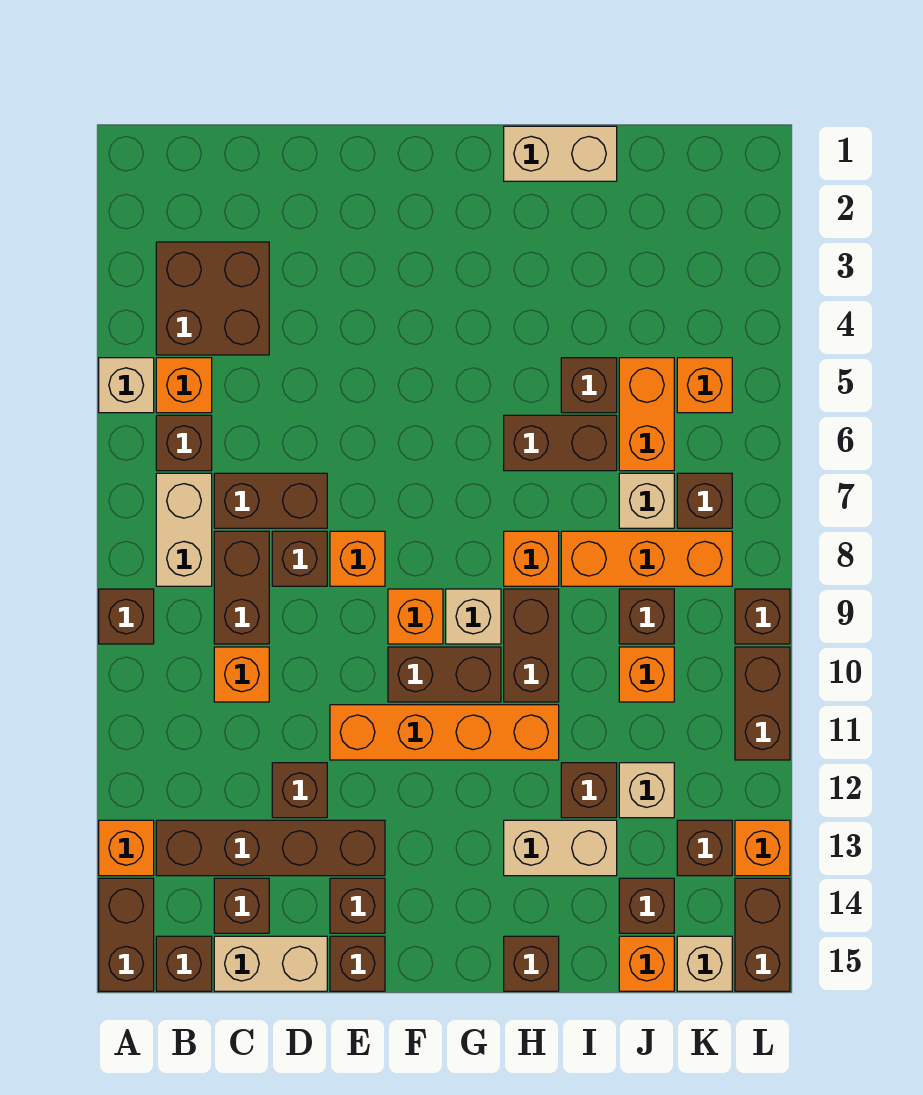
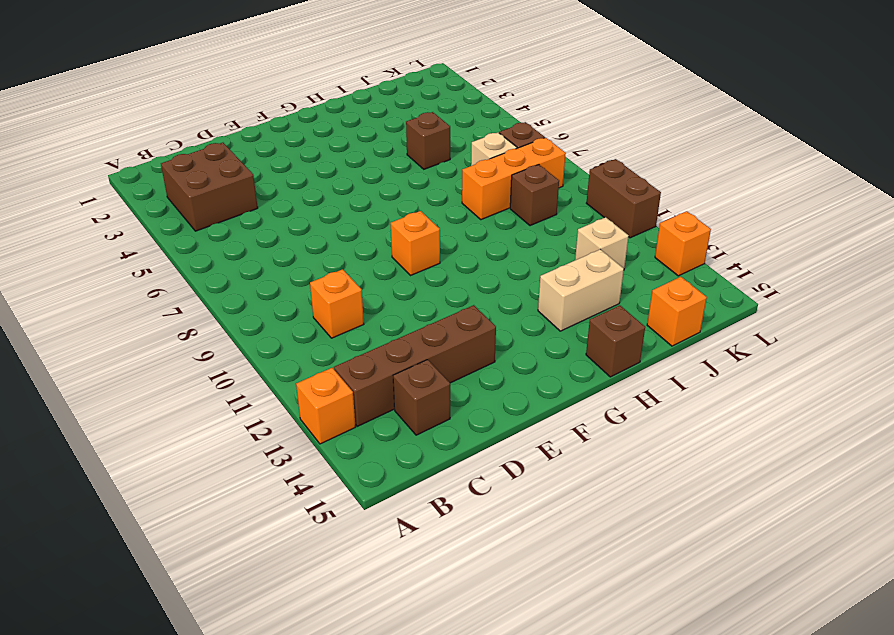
none -> tan brick A5 level 1
none -> brown brick A9 level 1
none -> brown brick A14:A15 level 1
none -> orange brick B5 level 1

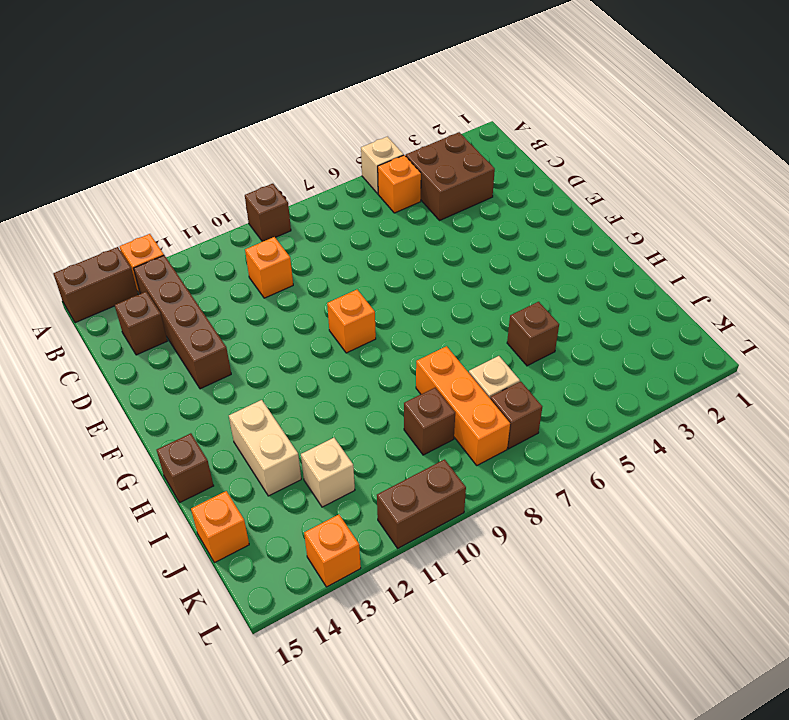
none -> brown brick B6 level 1
none -> tan brick B7:B8 level 1
none -> brown brick B15 level 1
none -> brown brick C7:D7 level 1

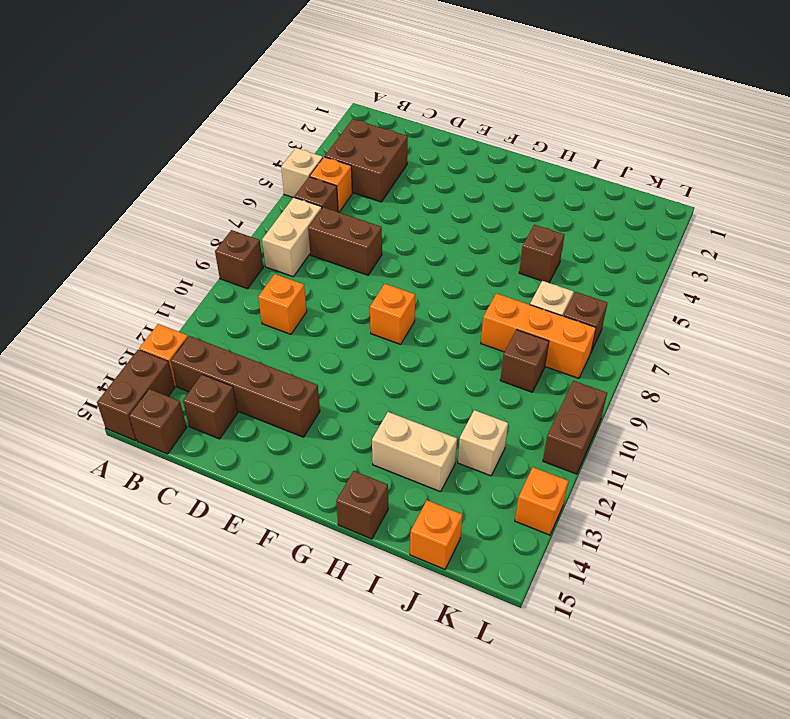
none -> brown brick C8:C9 level 1
none -> tan brick C15:D15 level 1
none -> brown brick D8 level 1
none -> brown brick D12 level 1

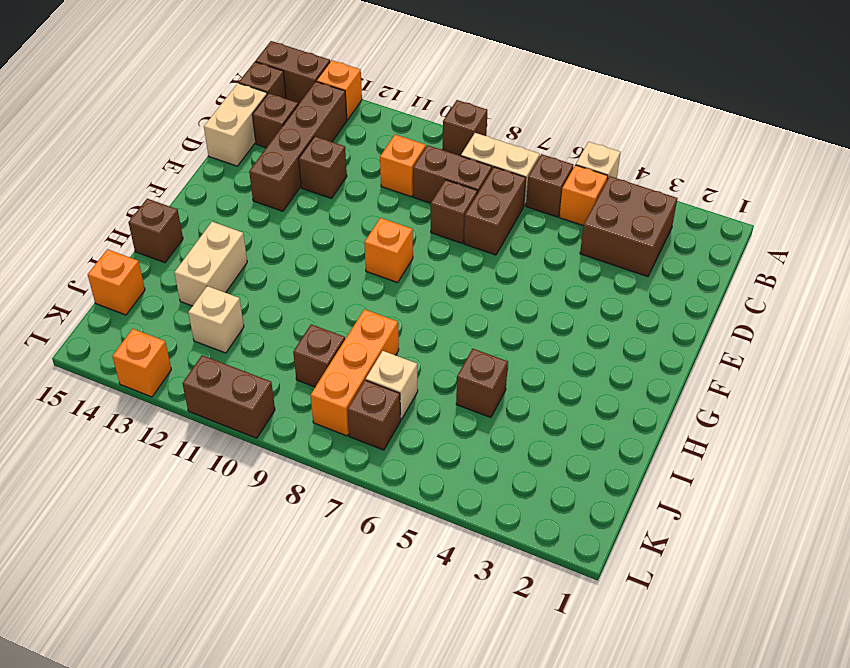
none -> orange brick E8 level 1
none -> orange brick E11:H11 level 1
none -> brown brick E14 level 1
none -> brown brick E15 level 1

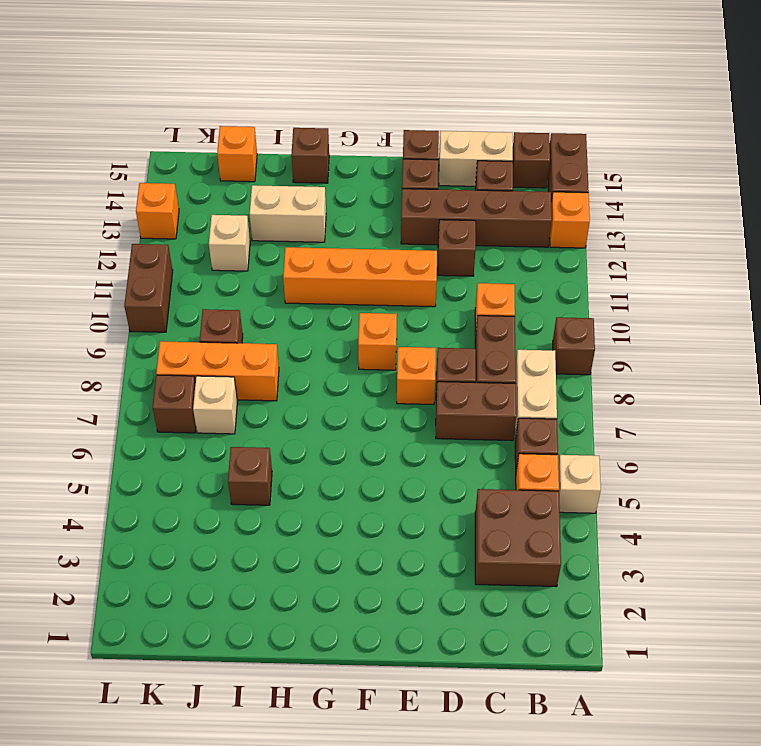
none -> brown brick F10:G10 level 1
none -> tan brick G9 level 1
none -> tan brick H1:I1 level 1
none -> brown brick H6:I6 level 1

